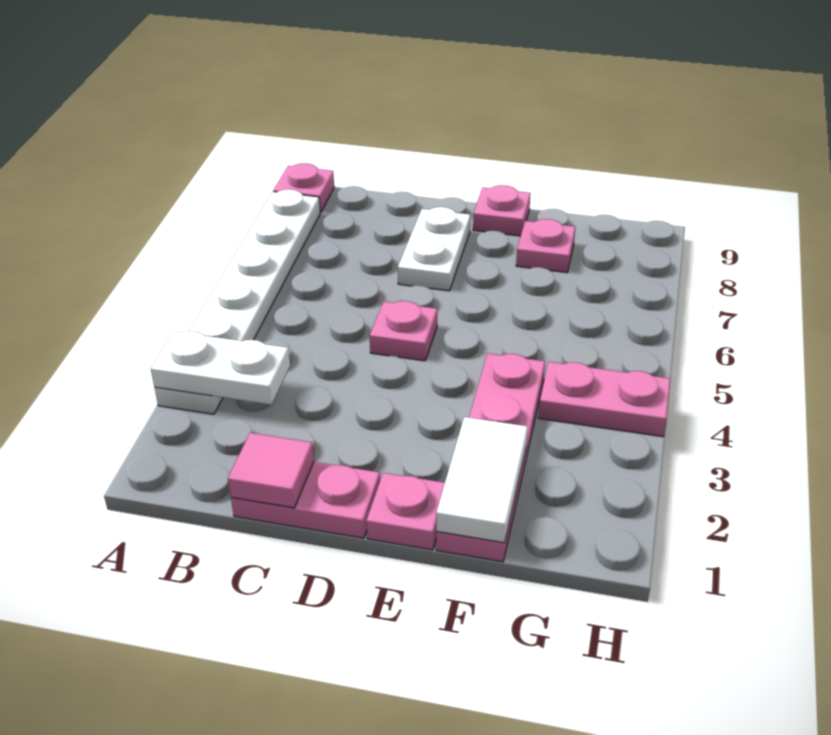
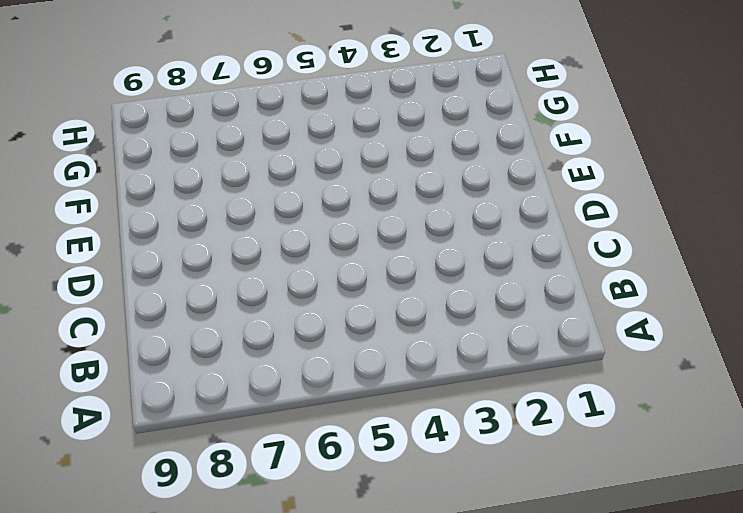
none -> white plate A3:A8 level 1
none -> pink plate A9 level 1
none -> pink plate C1:D1 level 1

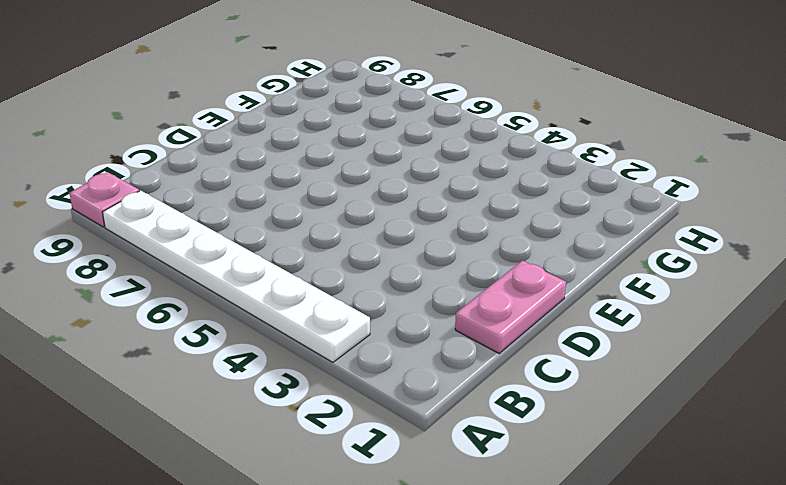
none -> pink plate D5 level 1
none -> white plate D7:D8 level 1
none -> pink plate E1 level 1

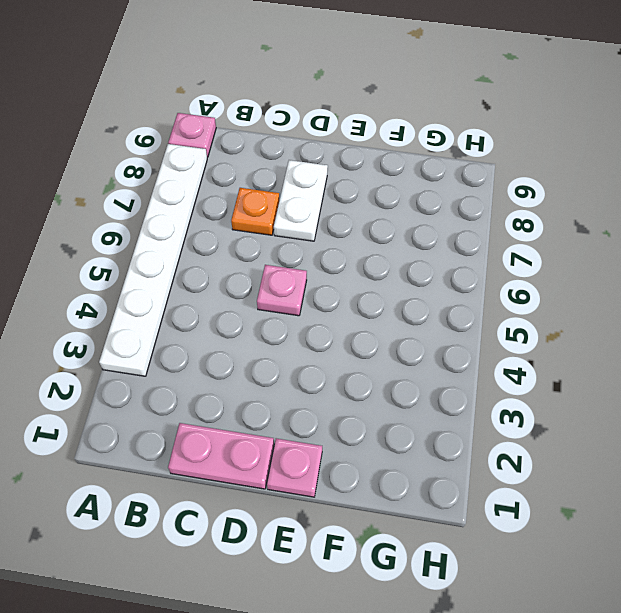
orange plate C7 level 1 -> none
none -> pink plate E9 level 1
none -> pink plate F1:F4 level 1
none -> pink plate F8 level 1

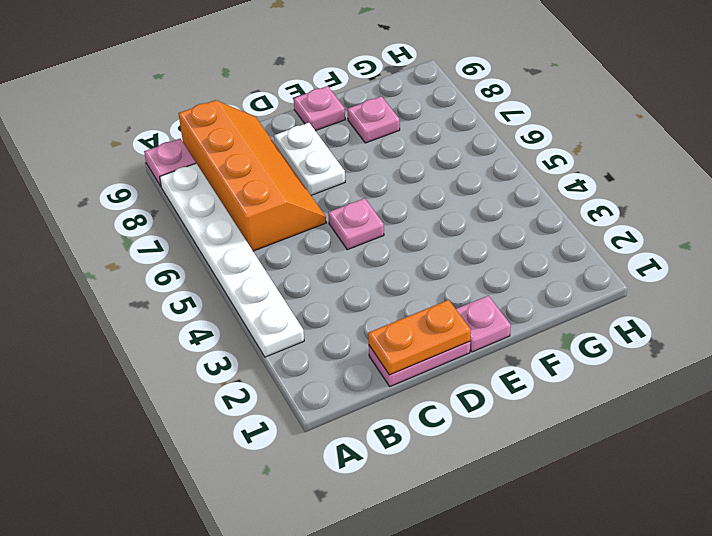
orange slope B6:C9 level 1 top B -> none
orange plate C1:D1 level 2 -> pink tile C1 level 2
none -> pink plate F1:F4 level 1
none -> pink plate G4:H4 level 1
none -> white plate A3:B3 level 2

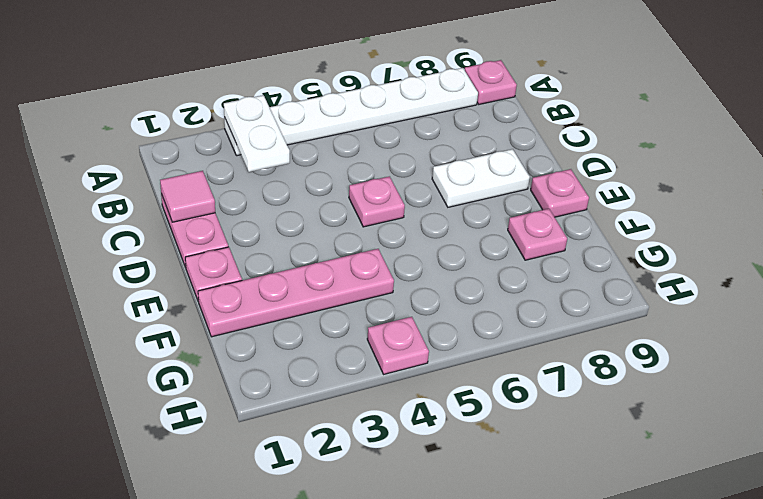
pink plate H4 level 1 -> pink plate G4:H4 level 1
none -> white tile F1:F2 level 2

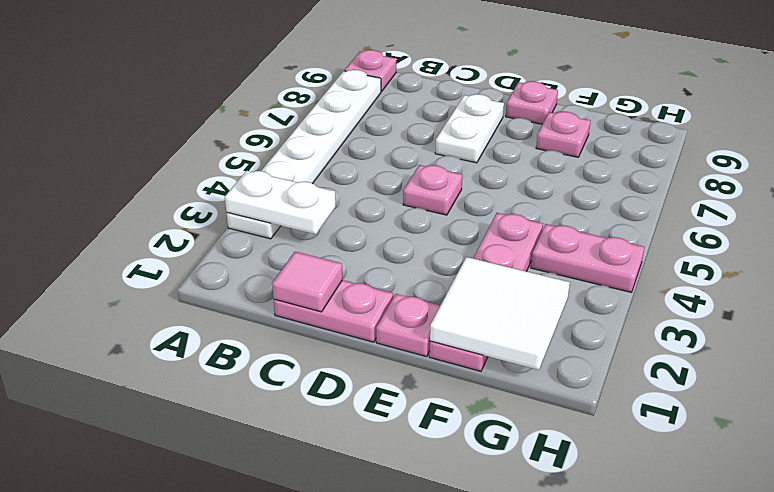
white tile F1:G2 level 2 -> white tile F1:F2 level 2

